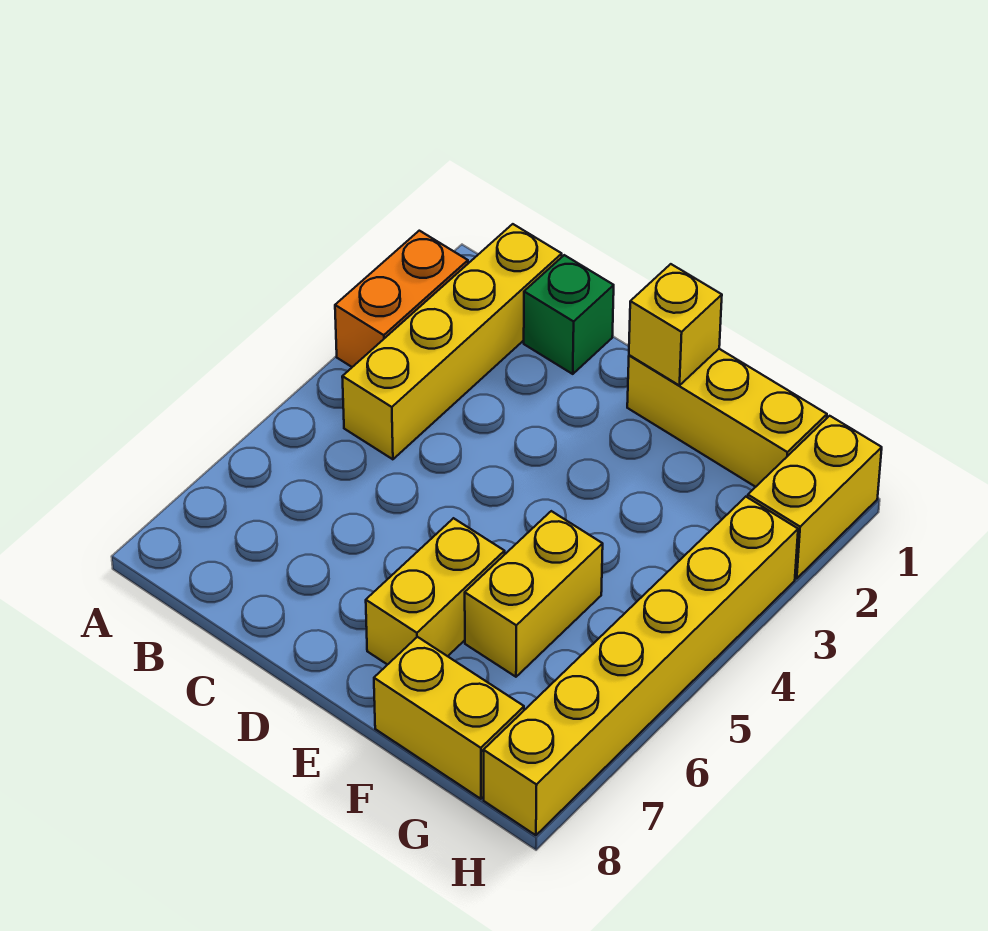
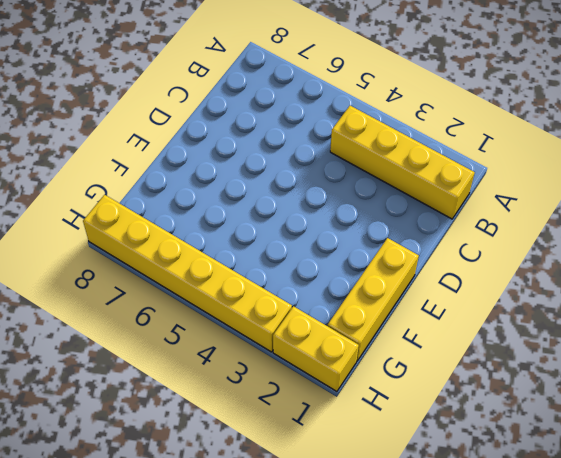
none -> orange brick A2:A3 level 1
none -> green brick C1 level 1

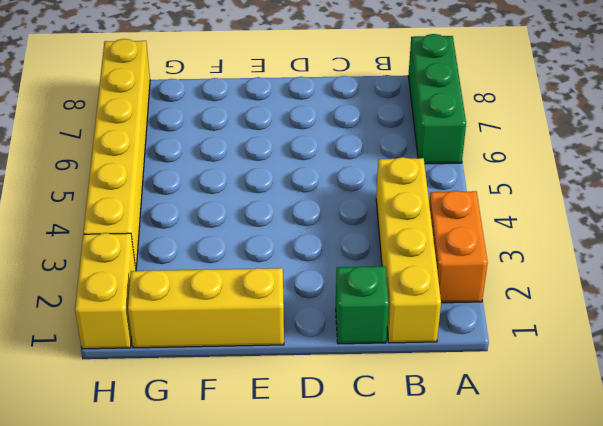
green brick A6:A8 level 1 -> none
none -> yellow brick E6:E7 level 1
none -> yellow brick F5:F6 level 1

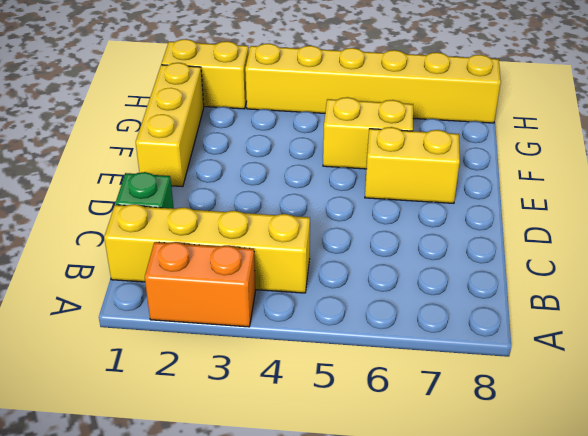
none -> yellow brick F8:G8 level 1
none -> yellow brick E1 level 2

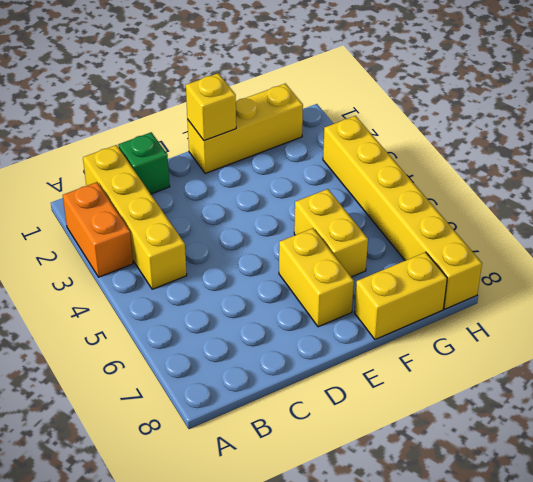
none -> yellow brick H1:H2 level 1

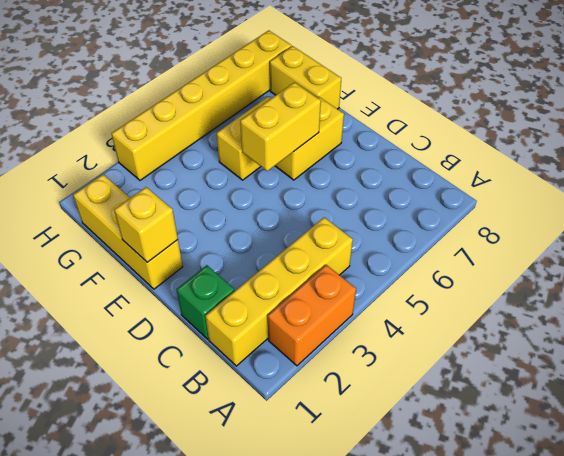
yellow brick E5:E6 level 2 -> yellow brick H1:H2 level 1

